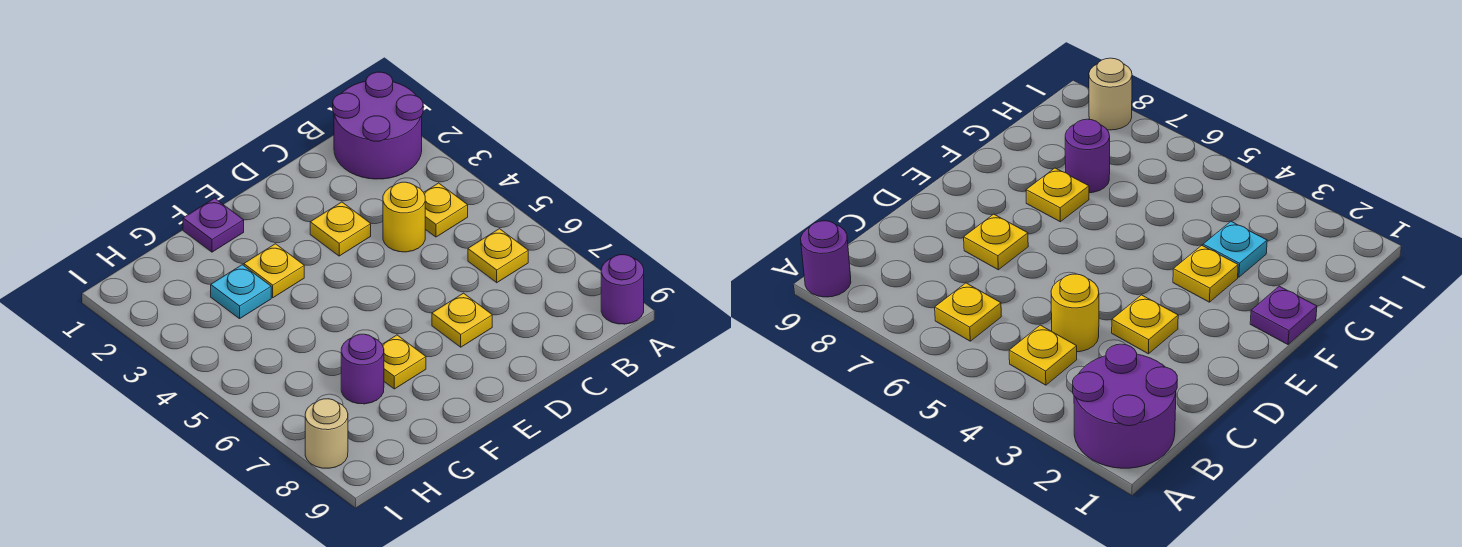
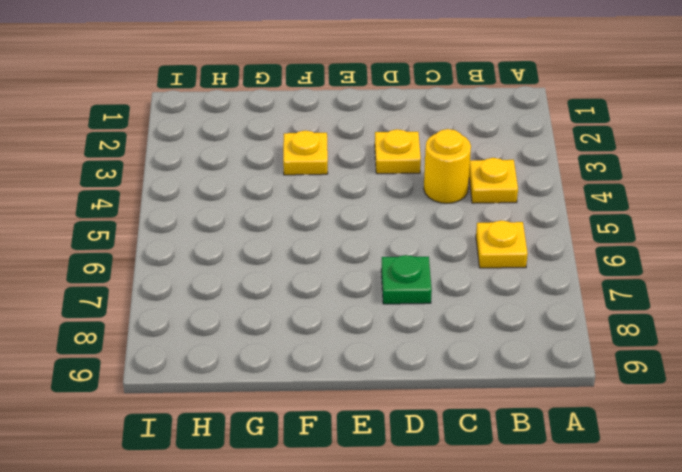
green plate D7 level 1 -> yellow plate D7 level 1
none -> purple round brick A1:B2 level 1
none -> purple round brick A9 level 1
none -> purple plate F1 level 1

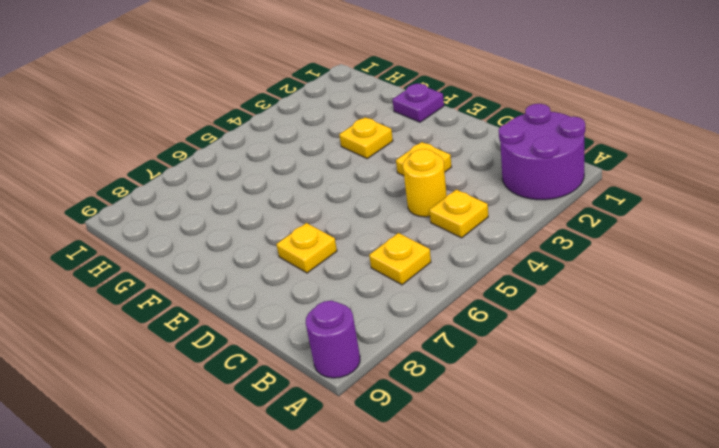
none -> yellow plate F7 level 1
none -> cyan plate G3 level 1
none -> purple round brick G7 level 1

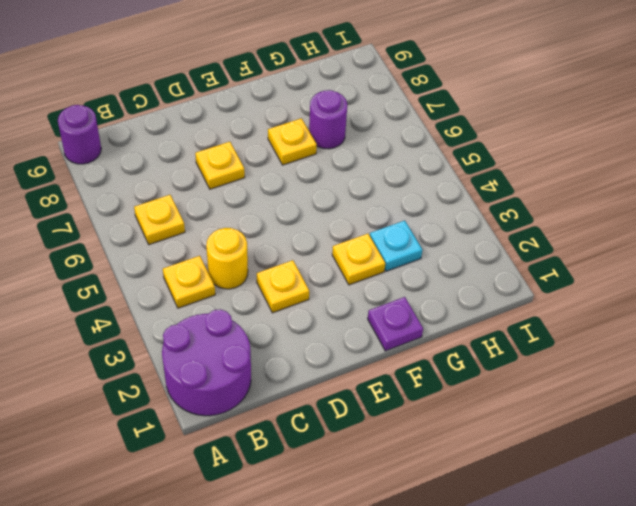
none -> tan round brick I8 level 1

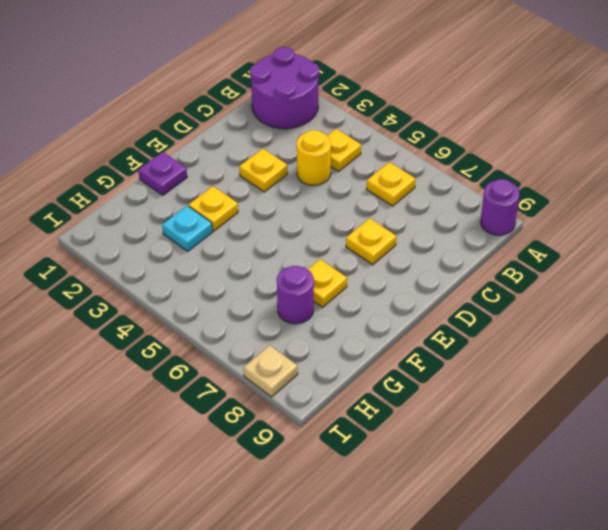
tan plate I8 level 1 -> tan round brick I8 level 1

